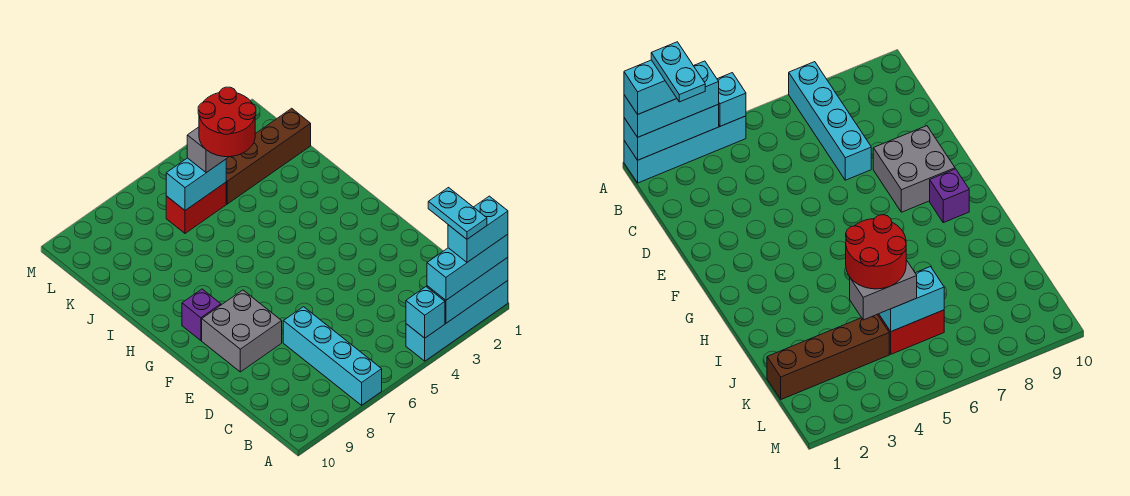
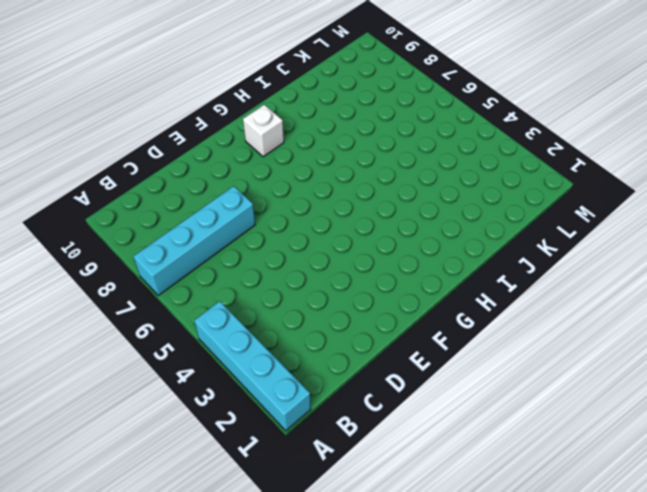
white brick G9 level 1 -> purple brick G9 level 1
none -> grey brick E8:F9 level 1
none -> brown brick K1:K4 level 1
none -> red brick K5:K6 level 1

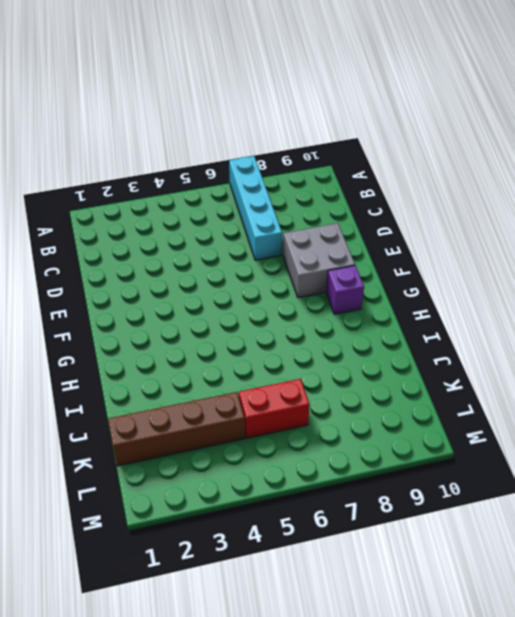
none -> cyan brick A1:A4 level 1
none -> cyan brick A1:A3 level 2
none -> cyan brick A4 level 2

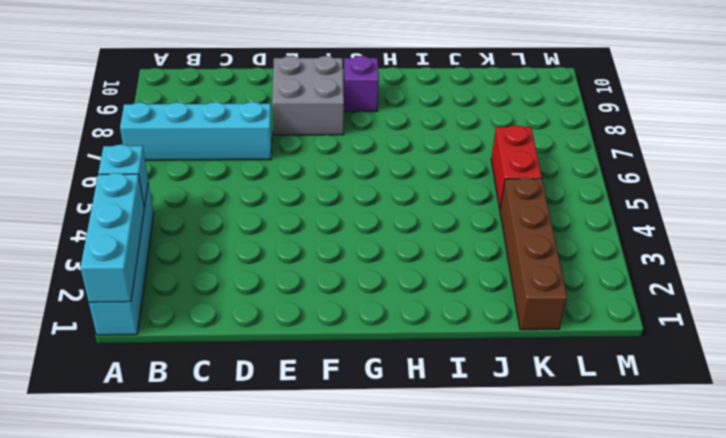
none -> cyan brick K5:K6 level 2
none -> cyan brick A1:A3 level 3
none -> grey brick K4:K5 level 3

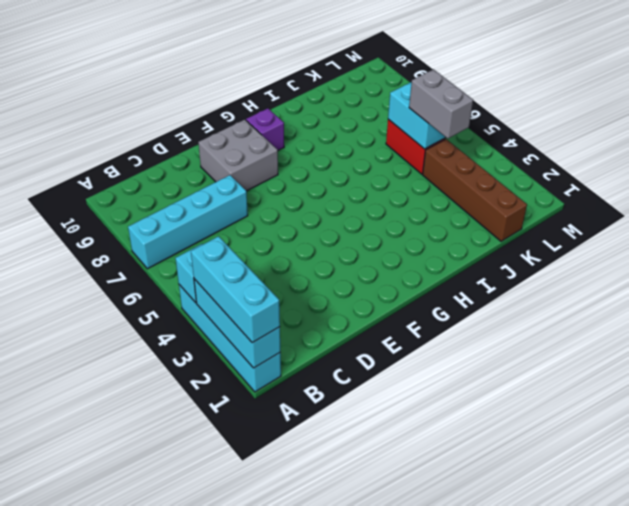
none -> cyan brick A1:A2 level 4
none -> red round brick J4:K5 level 4
none -> cyan plate A2:B2 level 5

